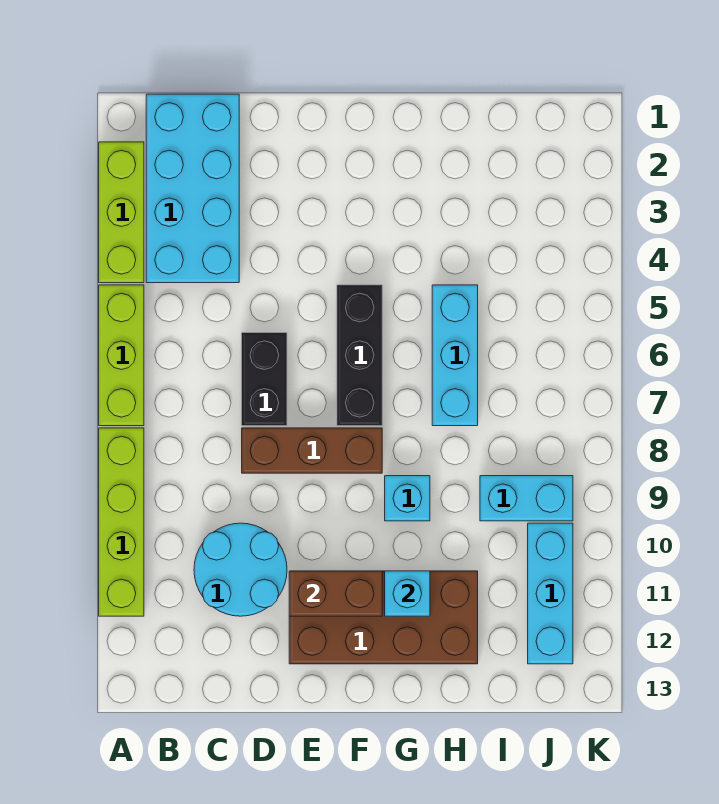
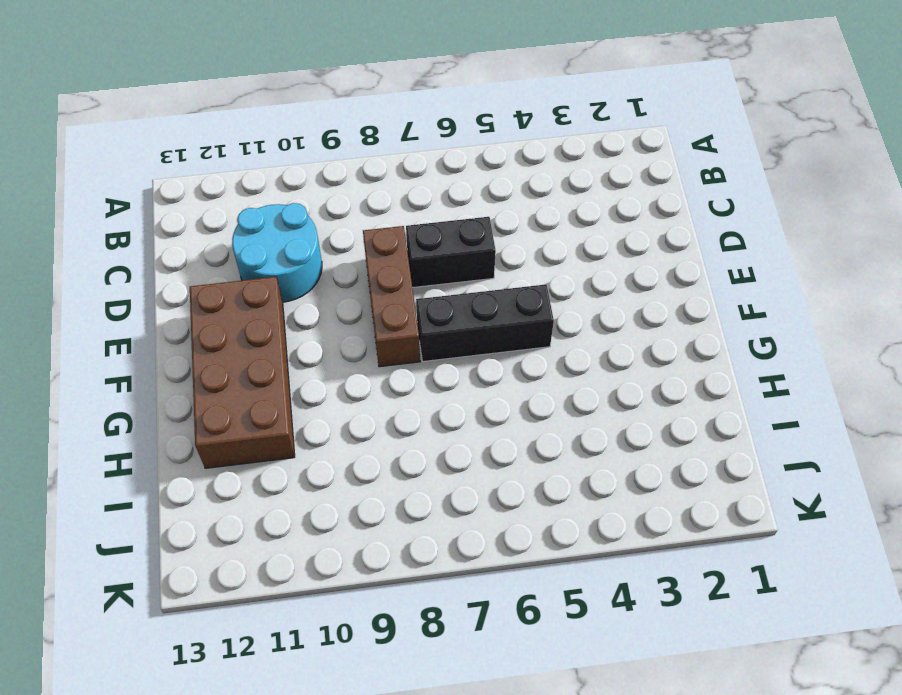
none -> lime brick A2:A4 level 1
none -> lime brick A5:A7 level 1
none -> lime brick A8:A11 level 1

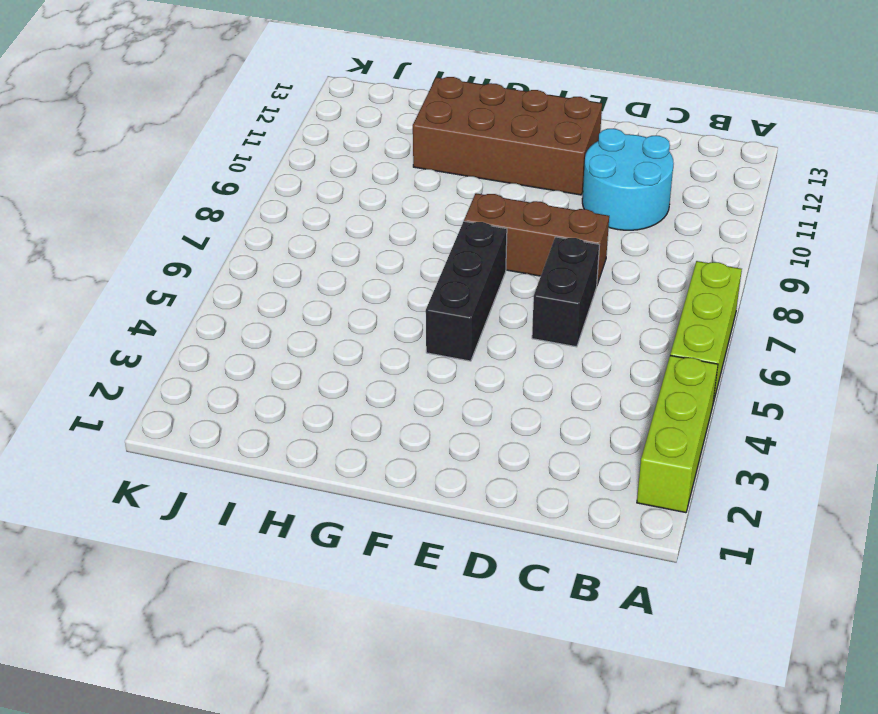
none -> lime brick A8:A11 level 1
none -> cyan brick B1:C4 level 1
none -> cyan brick G9 level 1

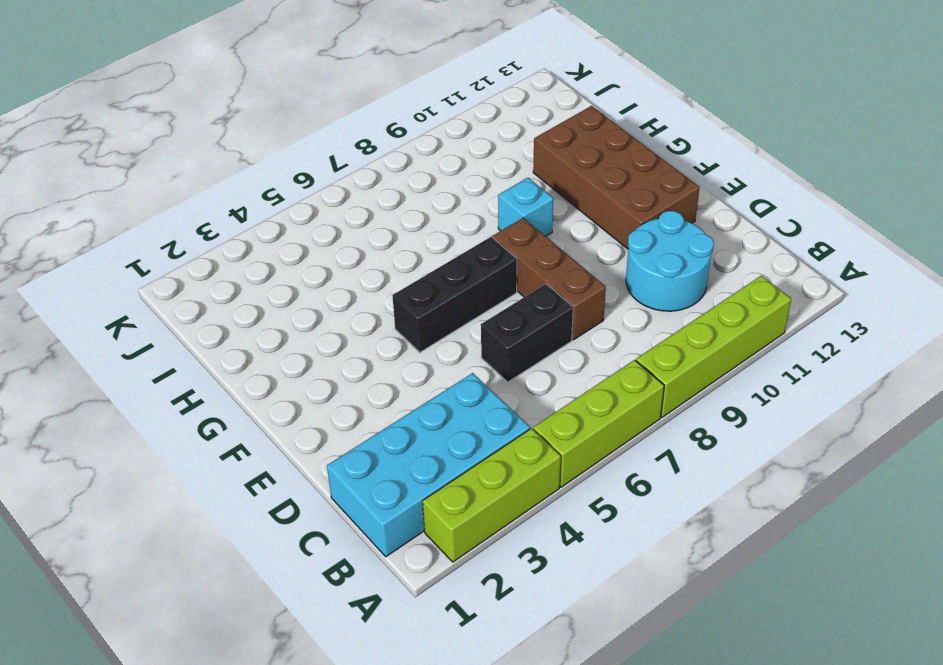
none -> cyan brick H5:H7 level 1
none -> cyan brick I9:J9 level 1
none -> cyan brick J10:J12 level 1

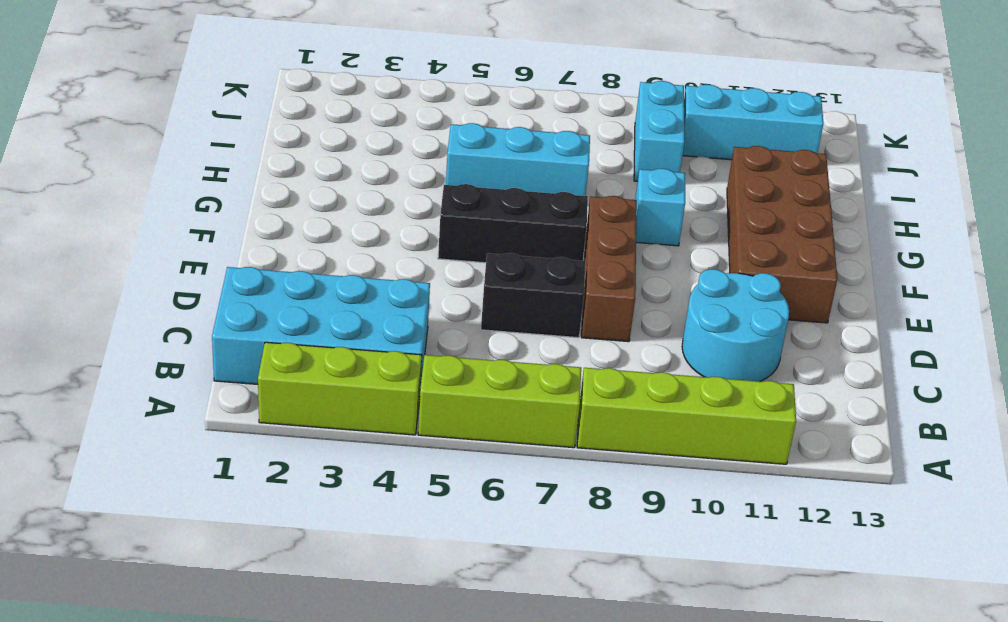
none -> brown brick E11:F11 level 2
none -> cyan brick G11 level 2

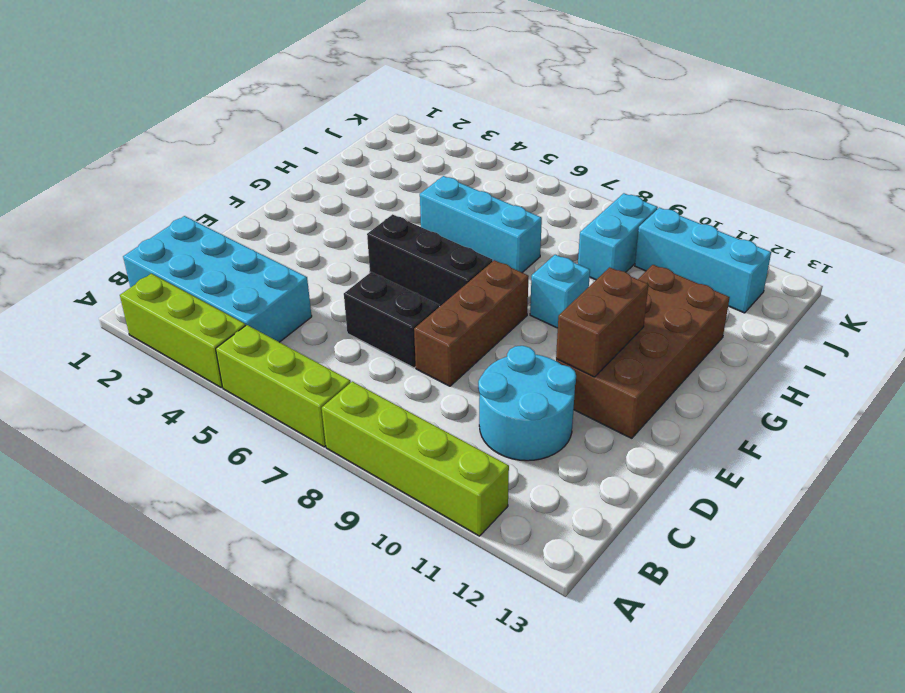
none -> cyan brick G11 level 2

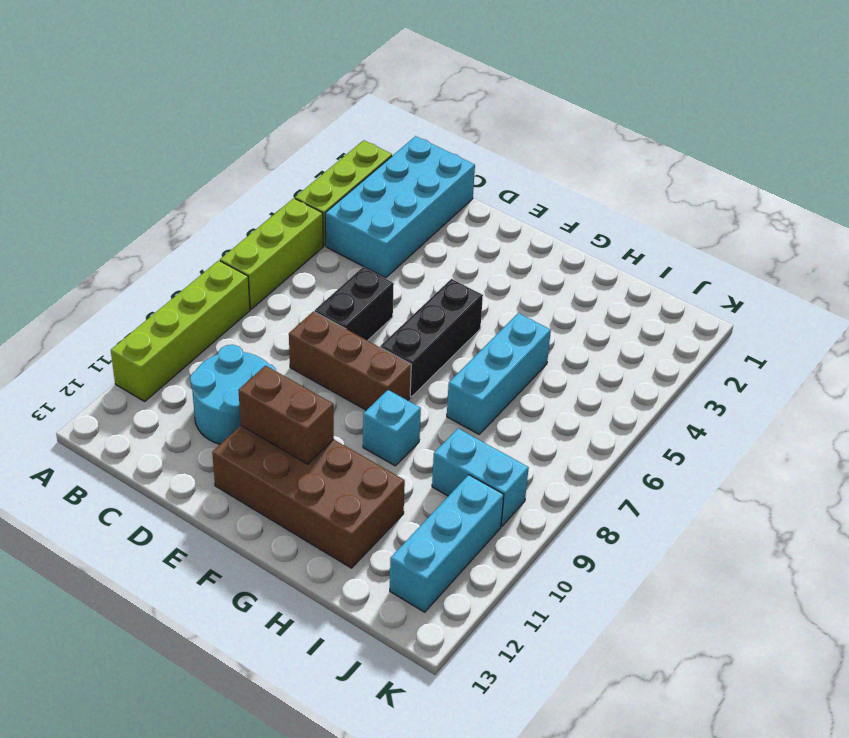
none -> cyan brick G11 level 2

